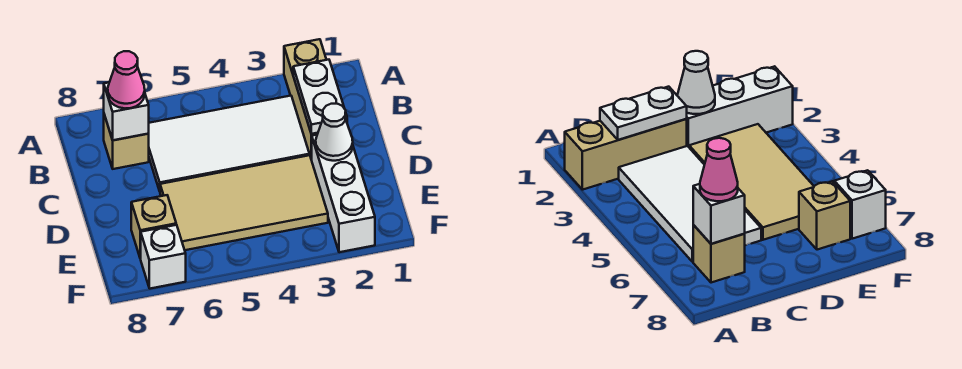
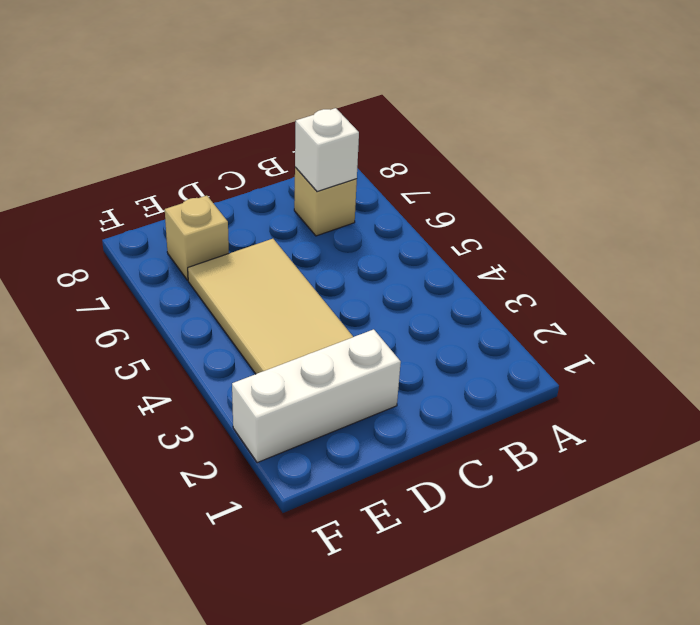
none -> tan brick A2:C2 level 1
none -> white tile B3:C6 level 1

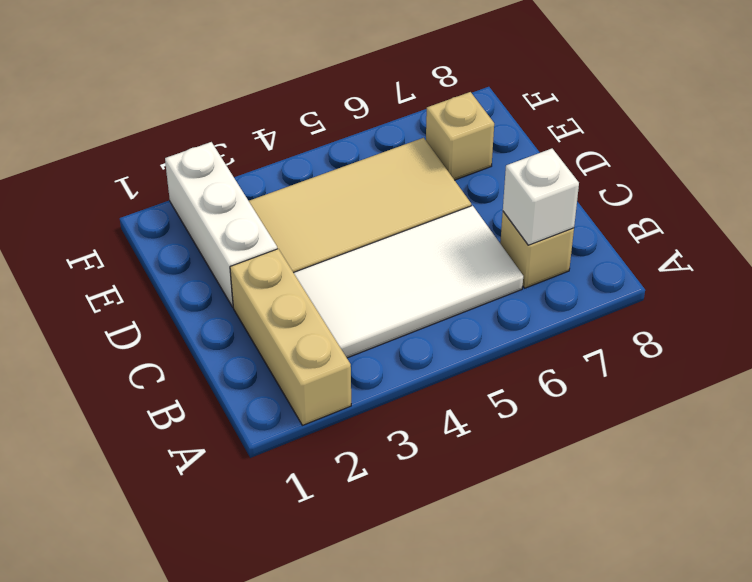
none -> white brick F7 level 1
none -> white plate B2:C2 level 2

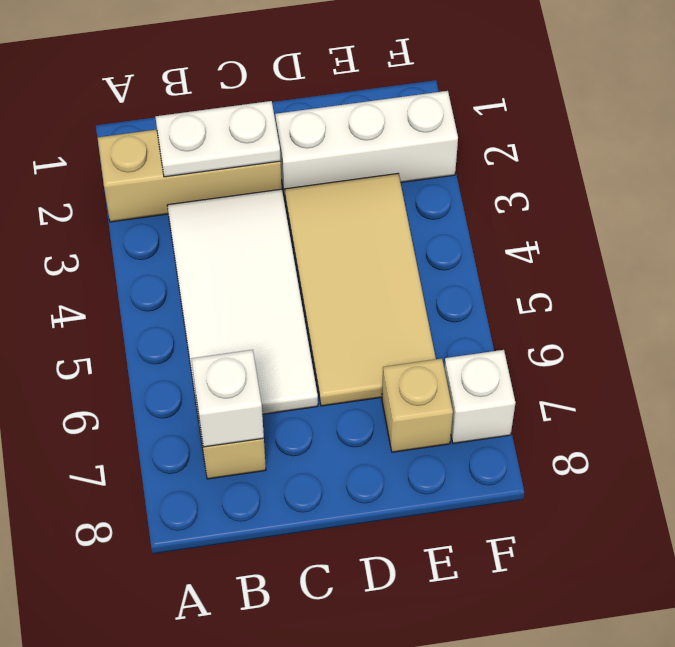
none -> white cone D2 level 2
none -> pink cone B7 level 3

